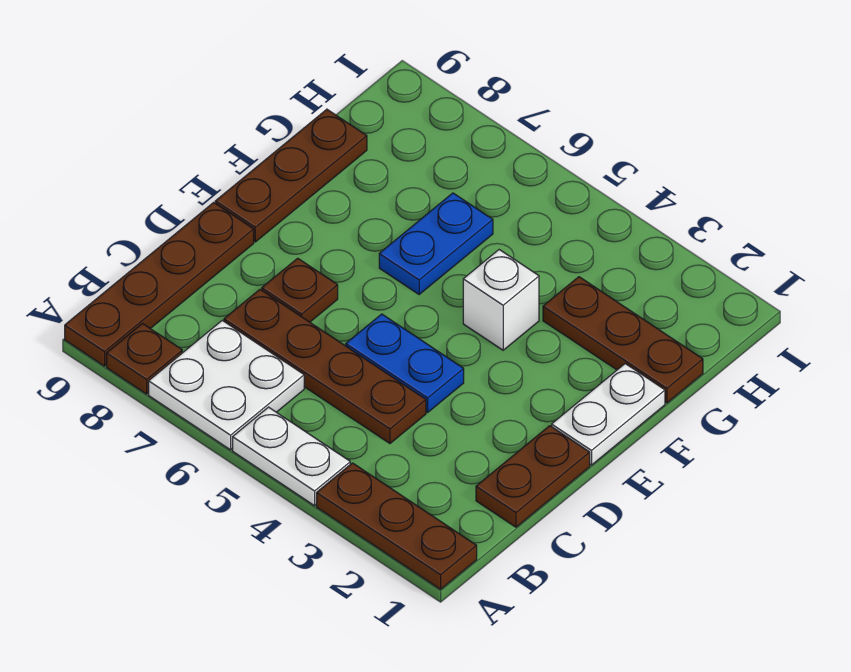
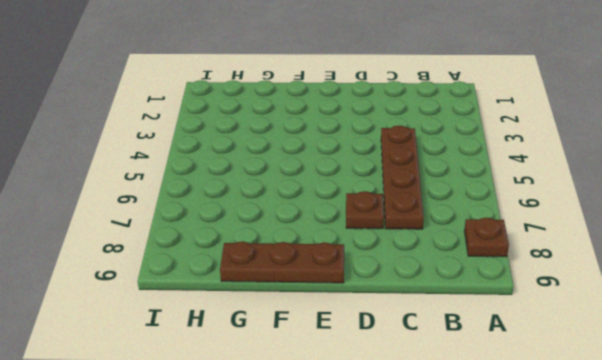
none -> brown plate A1:A3 level 1
none -> white plate A4:A5 level 1
none -> white plate A6:B7 level 1

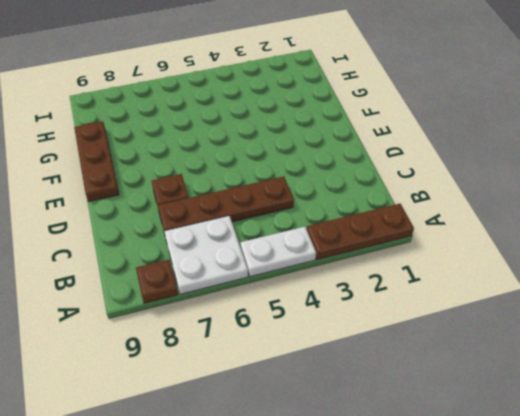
none -> brown plate A9:D9 level 1
none -> brown plate C1:D1 level 1
none -> blue plate D4:D5 level 1

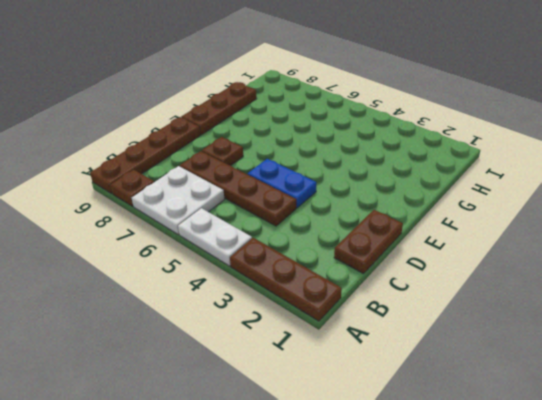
none -> white plate E1:F1 level 1
none -> white brick F4 level 1
none -> blue plate F6:G6 level 1

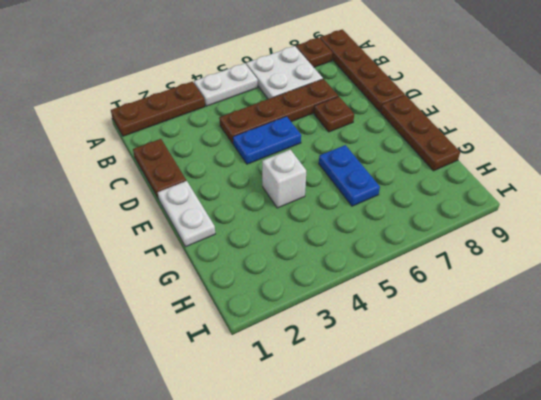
none -> brown plate G1:G3 level 1

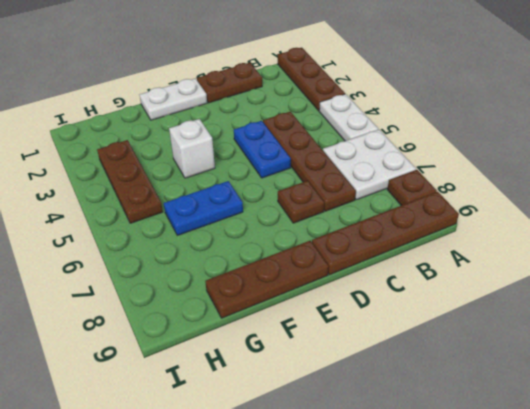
brown plate H3:H5 level 1 -> brown plate G1:G3 level 1

